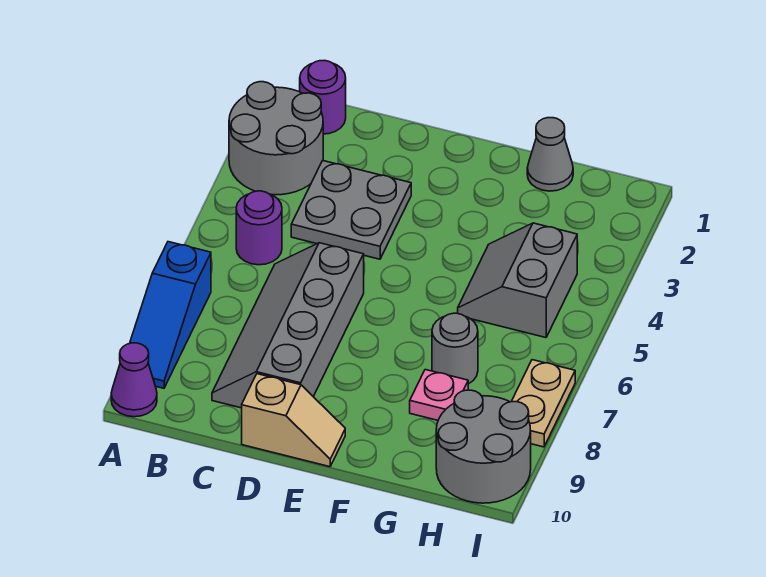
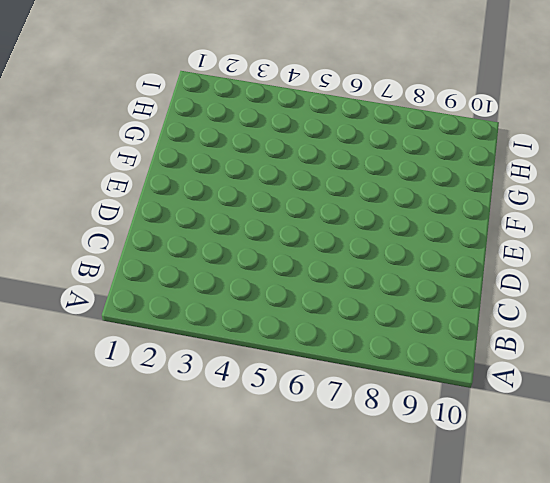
none -> grey round brick A2:B3 level 1
none -> blue slope A7:A9 level 1 top 7
none -> purple cone A10 level 1

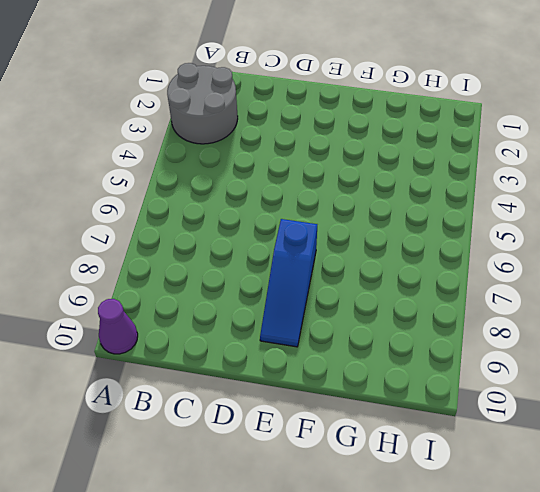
blue slope E7:E9 level 1 top 7 -> blue slope A7:A9 level 1 top 7
none -> purple round brick B1 level 1
none -> purple round brick B5 level 1
none -> grey plate C3:D4 level 1

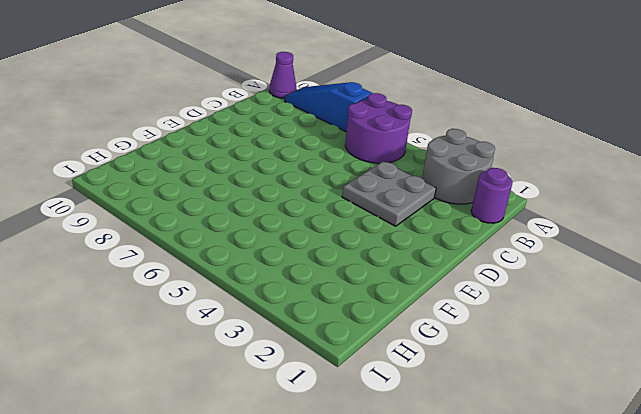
purple round brick A5:B6 level 1 -> purple round brick B5 level 1
none -> grey slope C6:D9 level 1 top D
none -> tan slope D10:E10 level 1 top D
none -> grey cone G1 level 1

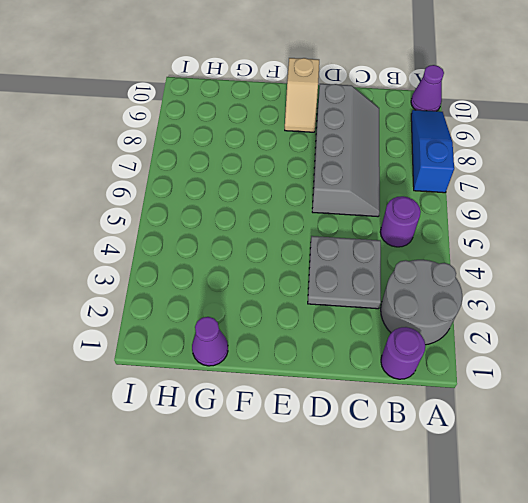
tan slope E9:E10 level 1 top 10 -> tan slope D10:E10 level 1 top D
purple cone G1 level 1 -> grey cone G1 level 1
none -> grey slope G4:H5 level 1 top H
none -> grey round brick G7 level 1
none -> pink plate G8 level 1

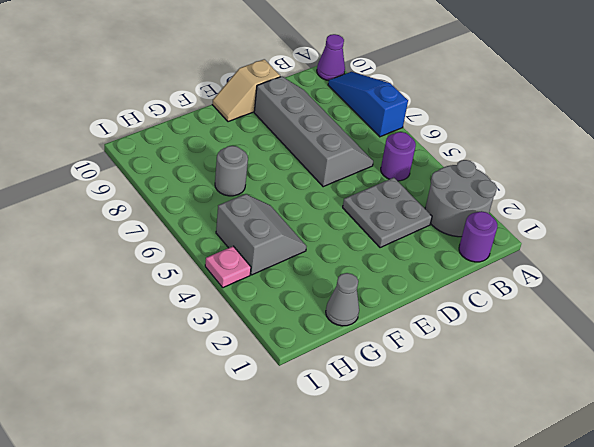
pink plate I4 level 1 -> pink plate G8 level 1
none -> grey round brick H9:I10 level 1
none -> tan plate I7:I8 level 1

